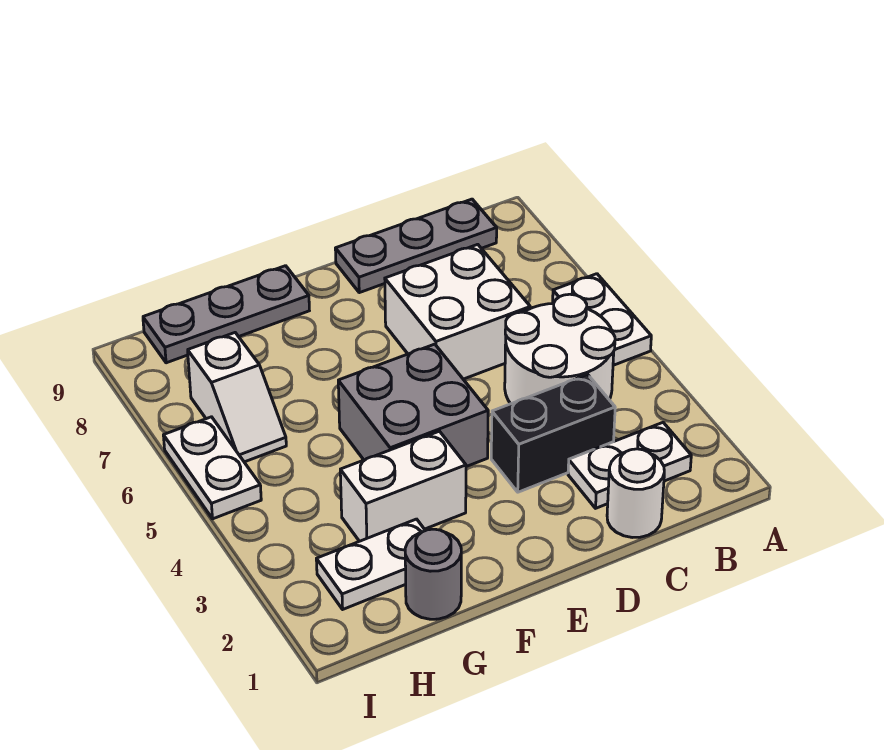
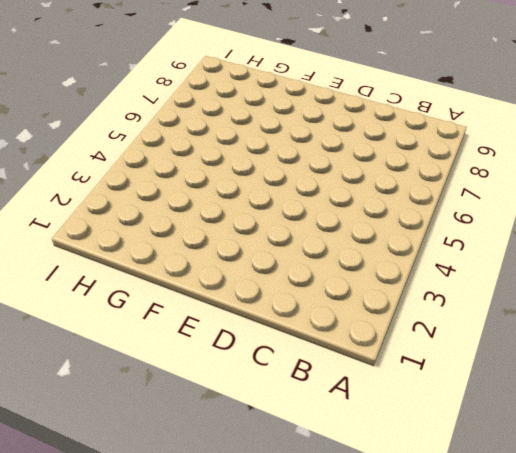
none -> white plate A5:A6 level 1
none -> white plate B2:C2 level 1
none -> white round brick B4:C5 level 1

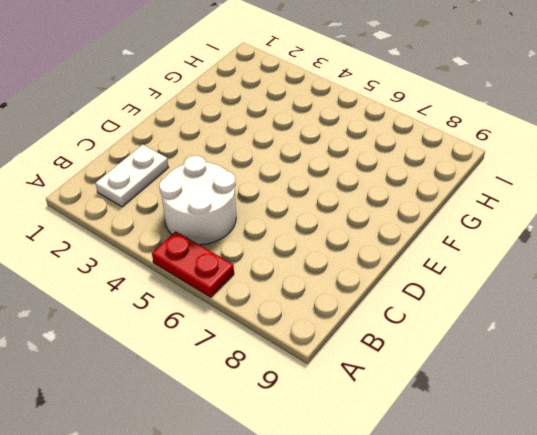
red plate A5:A6 level 1 -> white plate A5:A6 level 1
none -> grey plate B9:D9 level 1
none -> white round brick C1 level 1
none -> black brick C3:D3 level 1

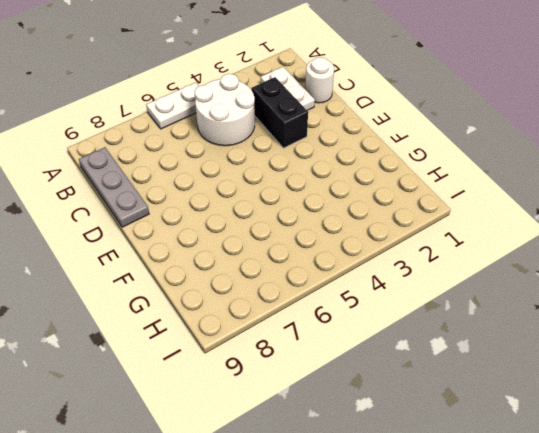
none -> white brick C6:D7 level 1
none -> grey brick E4:F5 level 1
none -> white brick F3:G3 level 1

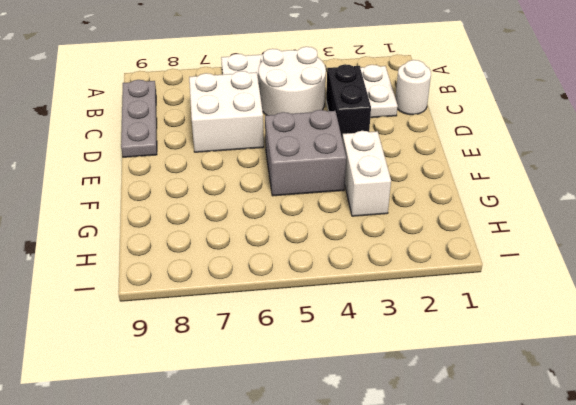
none -> grey plate F9:H9 level 1
none -> grey round brick G1 level 1
none -> white plate G2:H2 level 1

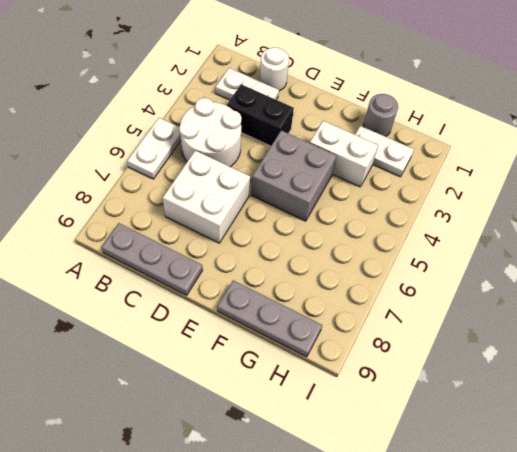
none -> white slope H6:H7 level 1 top 7
none -> white plate I5:I6 level 1

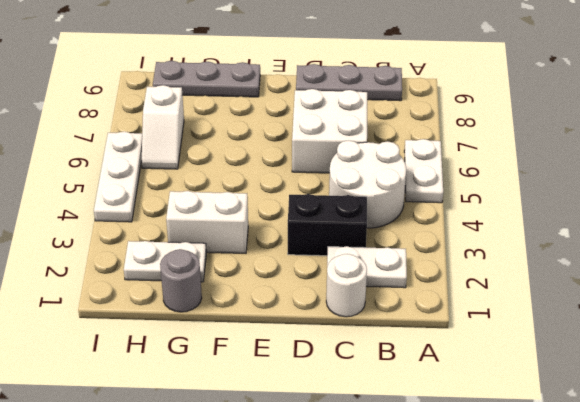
white plate I4:I6 level 1 -> white plate I5:I6 level 1
none -> grey brick E4:F5 level 1

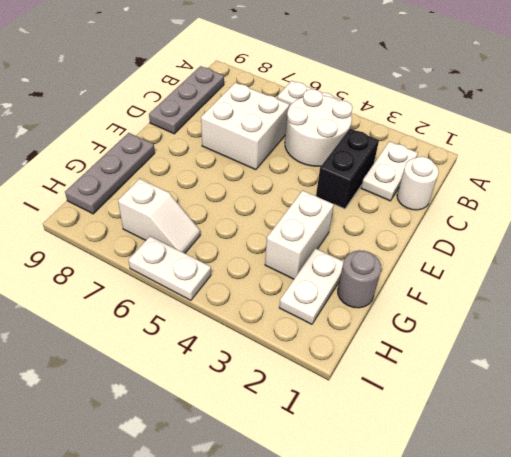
none -> grey brick E4:F5 level 1

